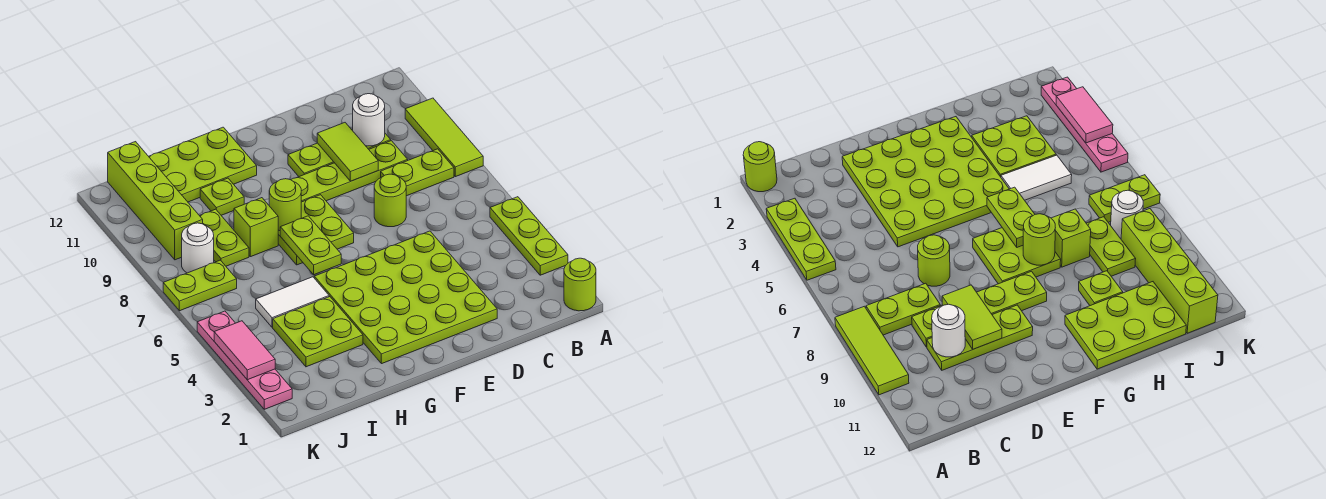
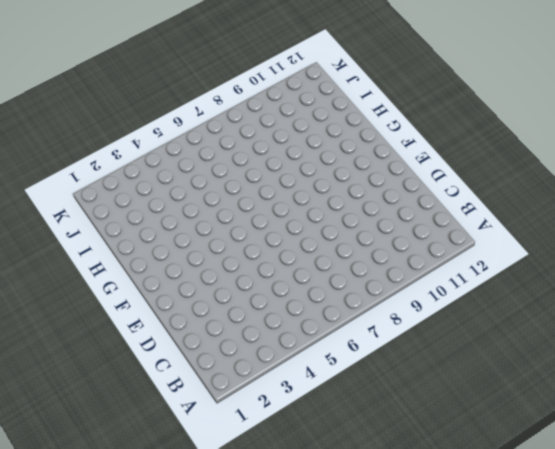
none -> lime round brick A1 level 1
none -> lime plate A3:A5 level 1
none -> lime tile A8:A10 level 1

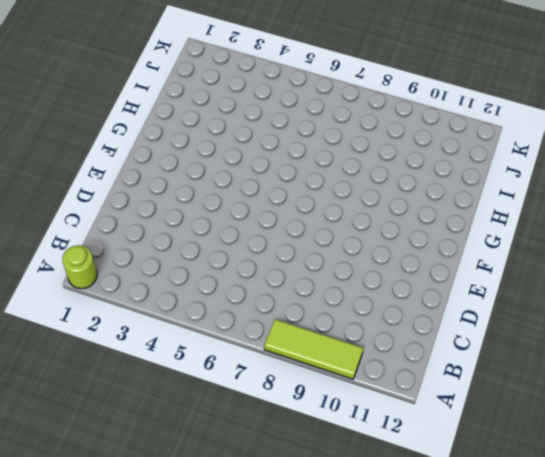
none -> lime plate A3:A5 level 1
none -> lime plate B8:C8 level 1
none -> lime plate C9:F9 level 1

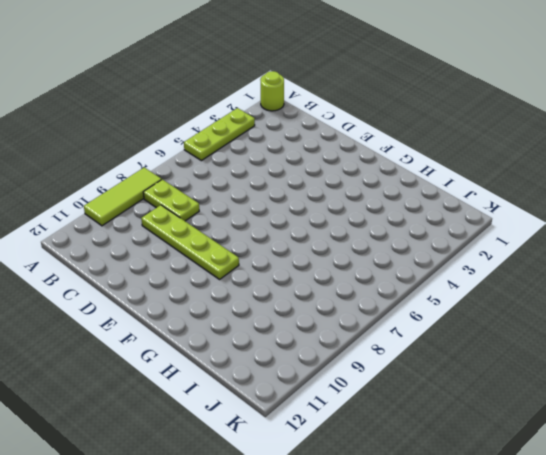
none -> lime plate C10:E10 level 1
none -> lime plate D2:G5 level 1
none -> lime round brick D7 level 1

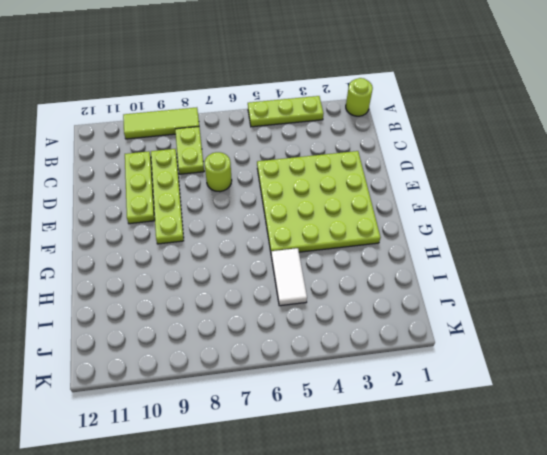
none -> lime plate F7:G8 level 1
none -> lime plate G11:I12 level 1
none -> lime plate H3:I4 level 1

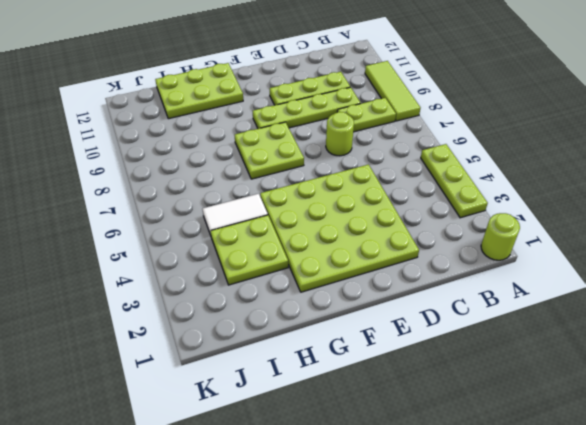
none -> lime brick H8 level 1
none -> lime plate H10 level 1
none -> lime plate I8:I9 level 1

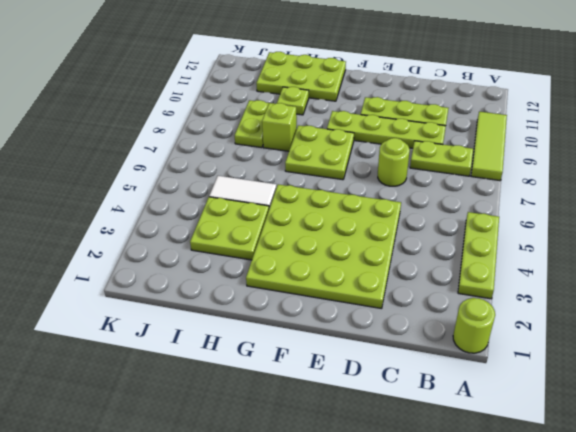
none -> lime plate J7:K7 level 1
none -> white round brick J8 level 1
none -> lime brick J9:J12 level 1

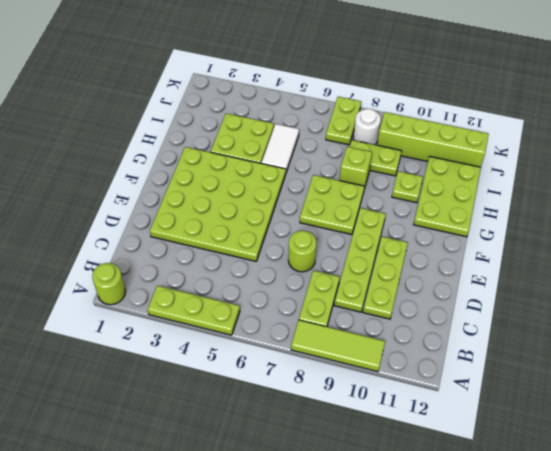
none -> pink plate K2:K5 level 1
none -> white round brick C10 level 2
none -> lime tile D9:D10 level 2

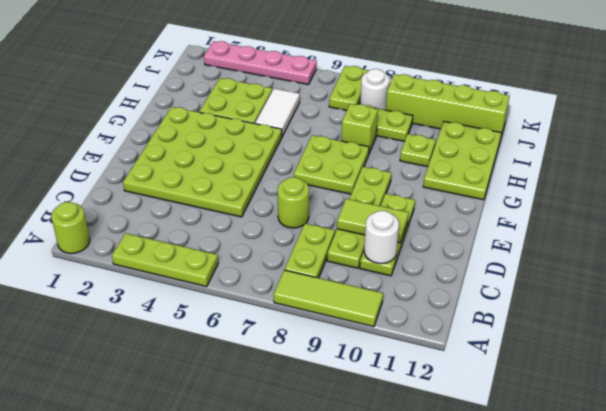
none -> lime plate G6:G7 level 2
none -> lime round brick G8 level 2
none -> pink tile K3:K4 level 2

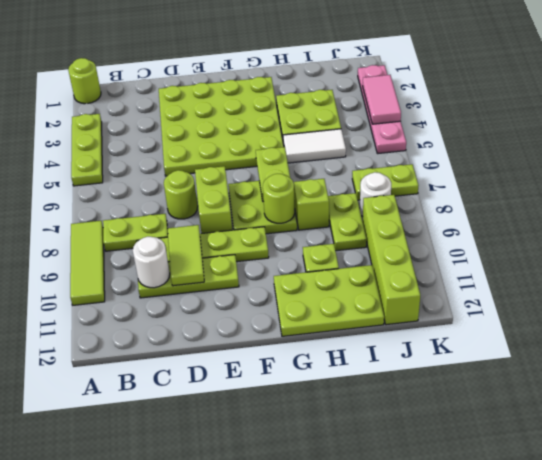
lime brick E7:E8 level 1 -> none

